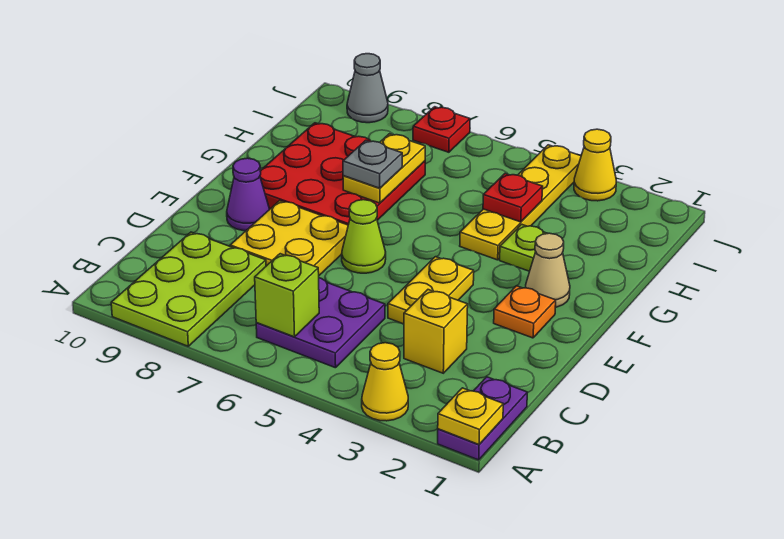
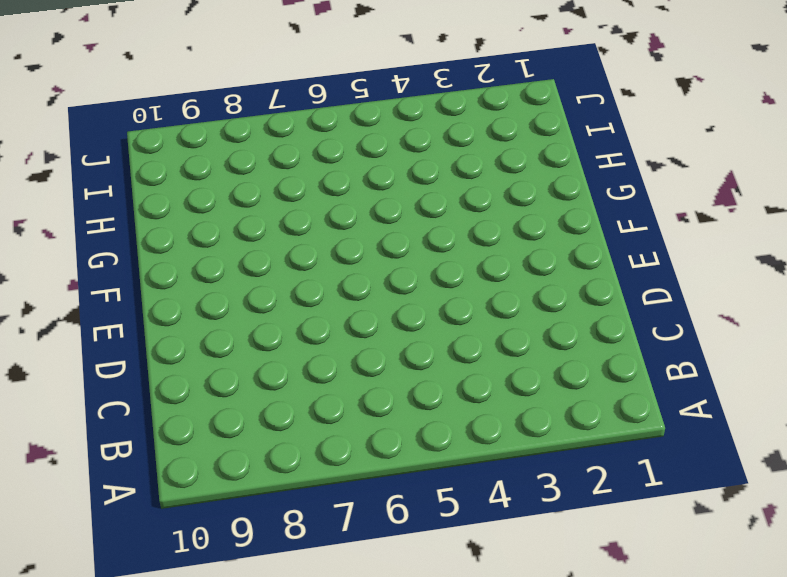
none -> purple plate A1:B1 level 1
none -> yellow cone A3 level 1
none -> lime plate A8:C9 level 1

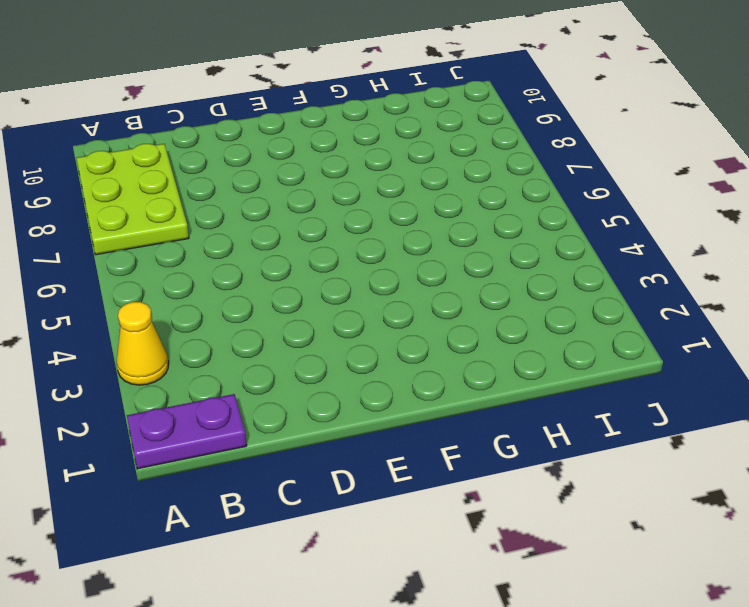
lime plate A7:B9 level 1 -> lime plate A8:C9 level 1
none -> purple plate B5:C6 level 1
none -> yellow brick C3 level 1
none -> yellow plate D4:E4 level 1

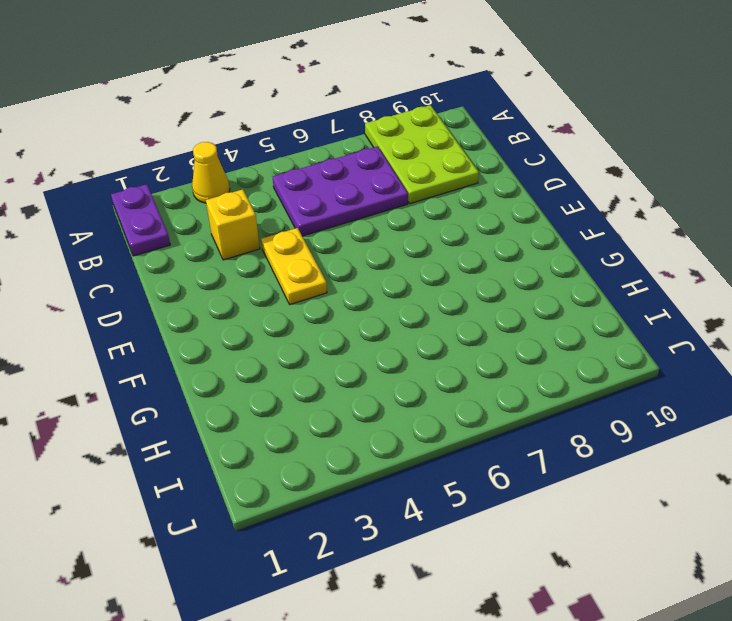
purple plate B5:C7 level 1 -> purple plate B5:C6 level 1
none -> yellow plate D7:E8 level 1
none -> orange plate E2 level 1
none -> lime cone E6 level 1

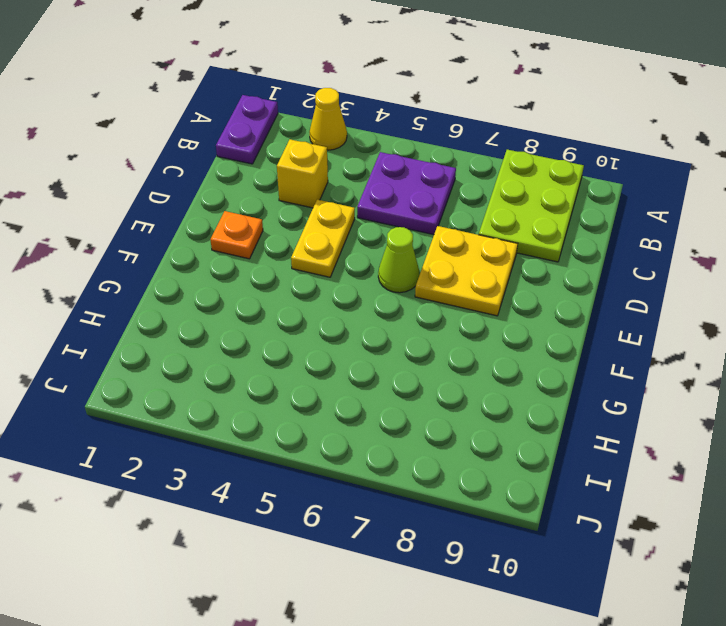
none -> purple cone E9 level 1
none -> tan cone F2 level 1
none -> red plate F7:H9 level 1

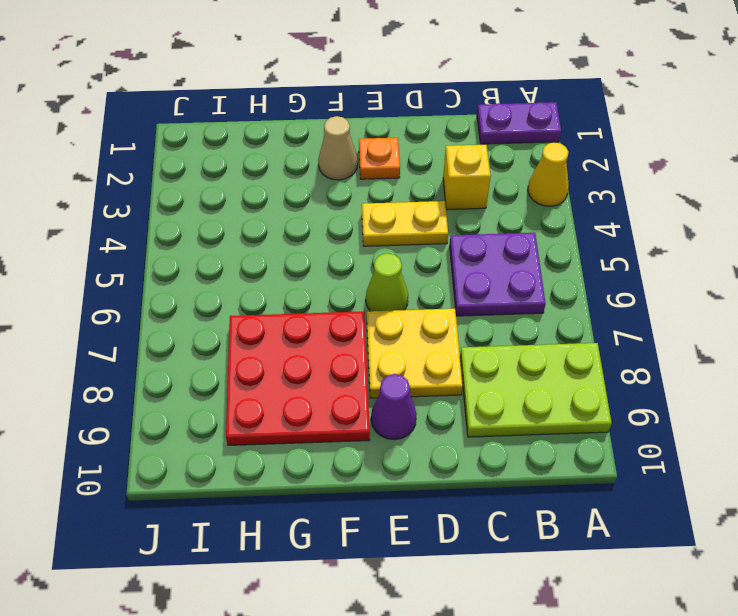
none -> lime plate G3 level 1
none -> yellow plate G4:J4 level 1
none -> yellow cone J3 level 1

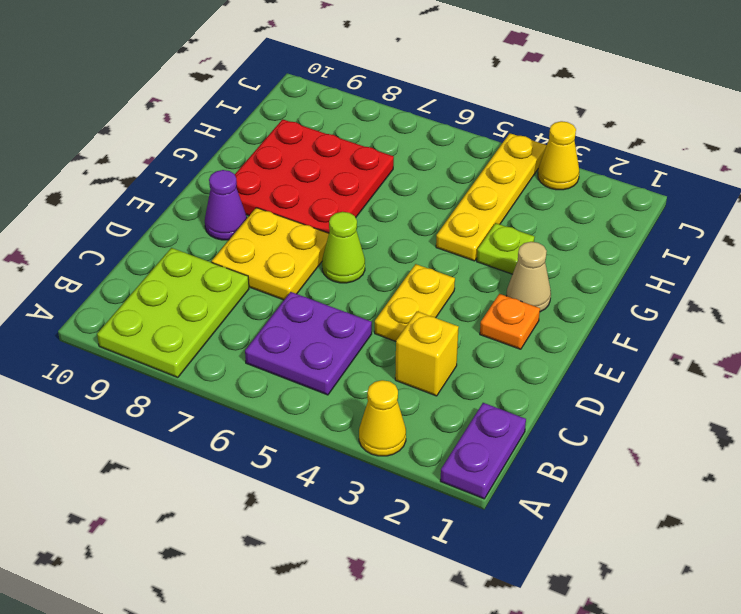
none -> red plate J7 level 1
none -> grey cone J9 level 1
none -> yellow plate A1 level 2

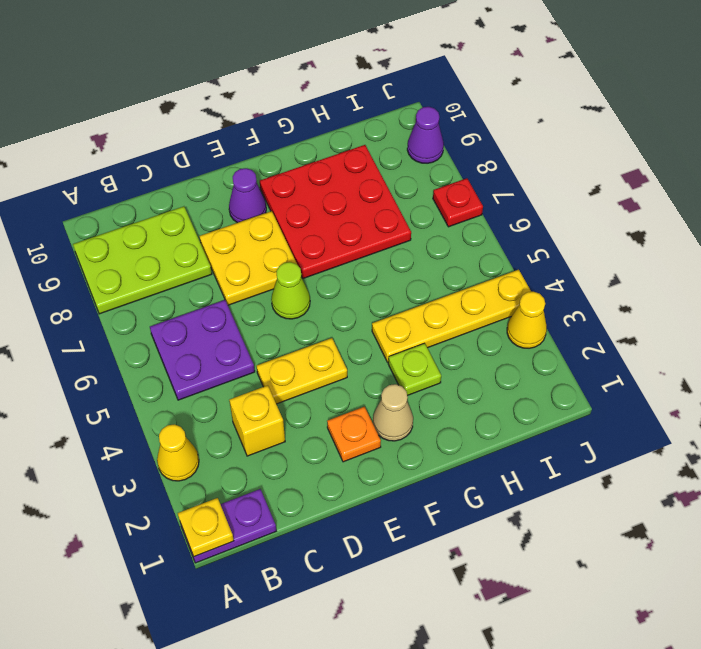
purple cone J9 level 1 -> grey cone J9 level 1
none -> lime brick B6 level 2
none -> yellow plate G7:H7 level 2
none -> red plate H4 level 2

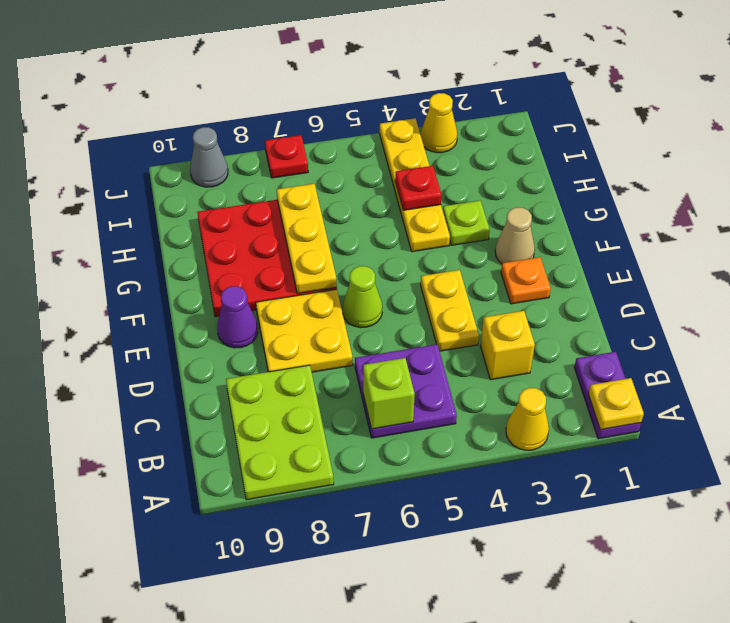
yellow plate F7:H7 level 2 -> yellow plate G7:H7 level 2
none -> grey plate G7 level 3

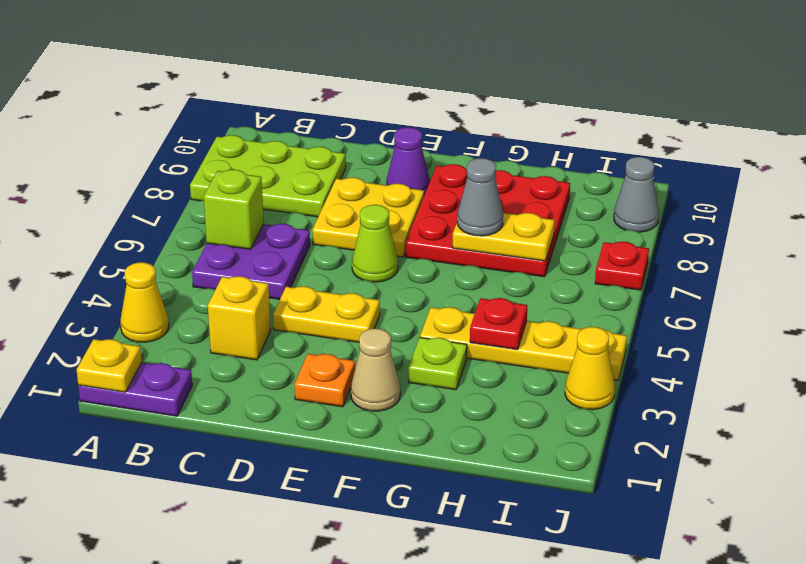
grey cone G7 level 3 -> grey plate G7 level 3

